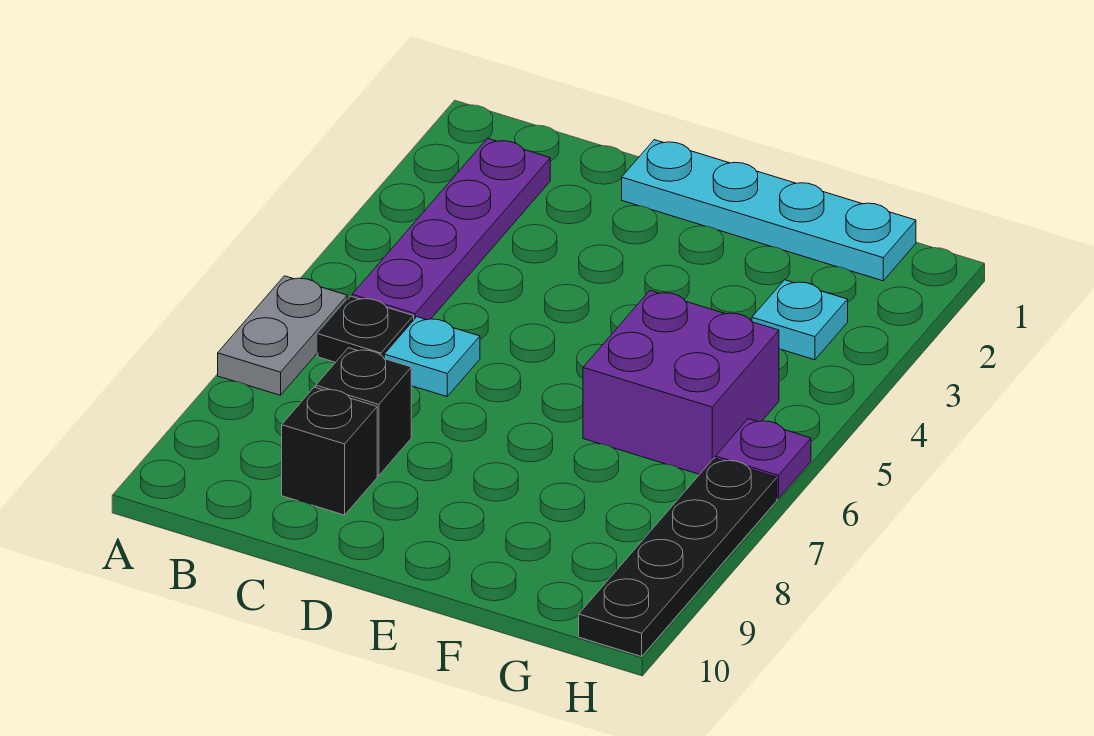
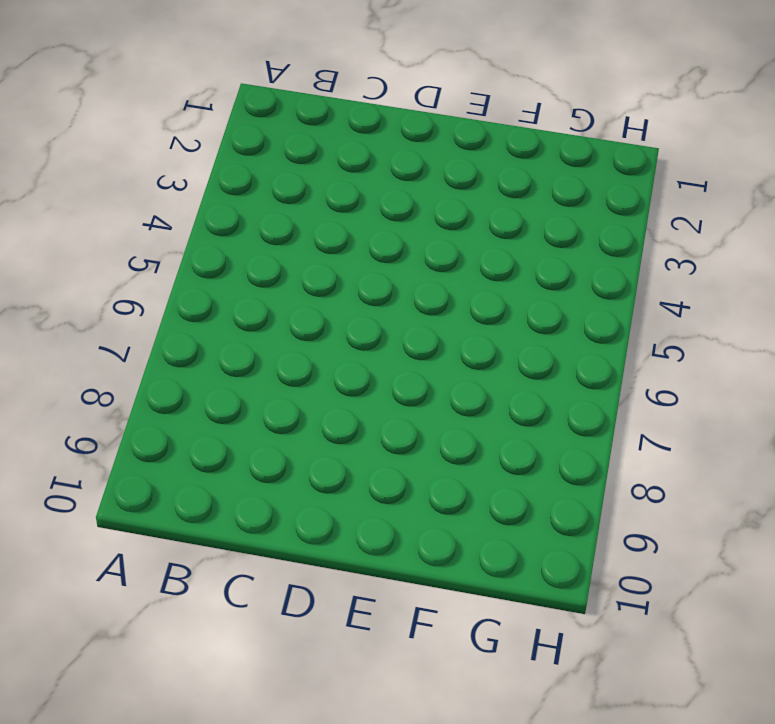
none -> grey plate A6:A7 level 1
none -> purple plate B2:B5 level 1

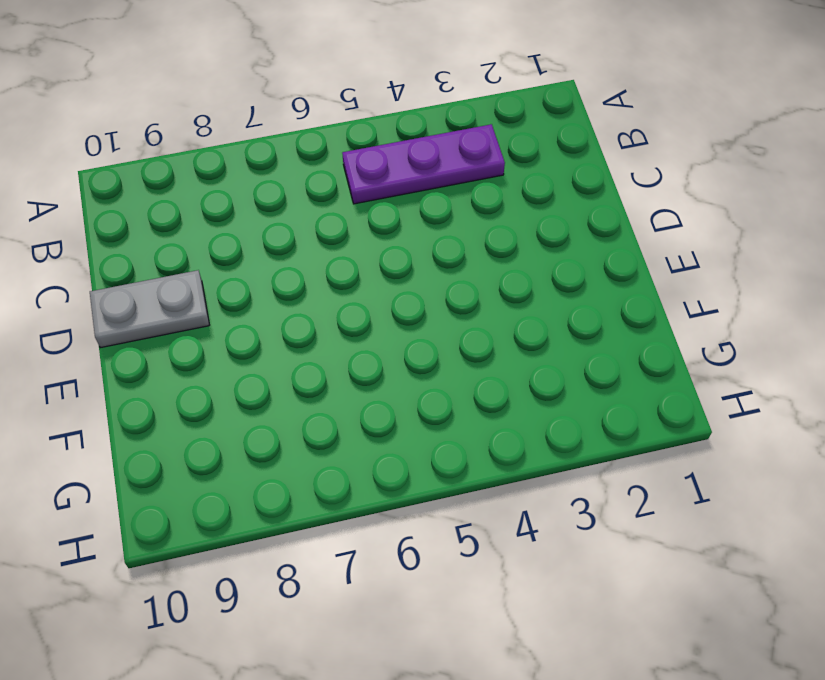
purple plate B3:B5 level 1 -> purple plate B2:B5 level 1
grey plate D9:D10 level 1 -> grey plate A6:A7 level 1
none -> black plate B6 level 1
none -> cyan plate C6 level 1

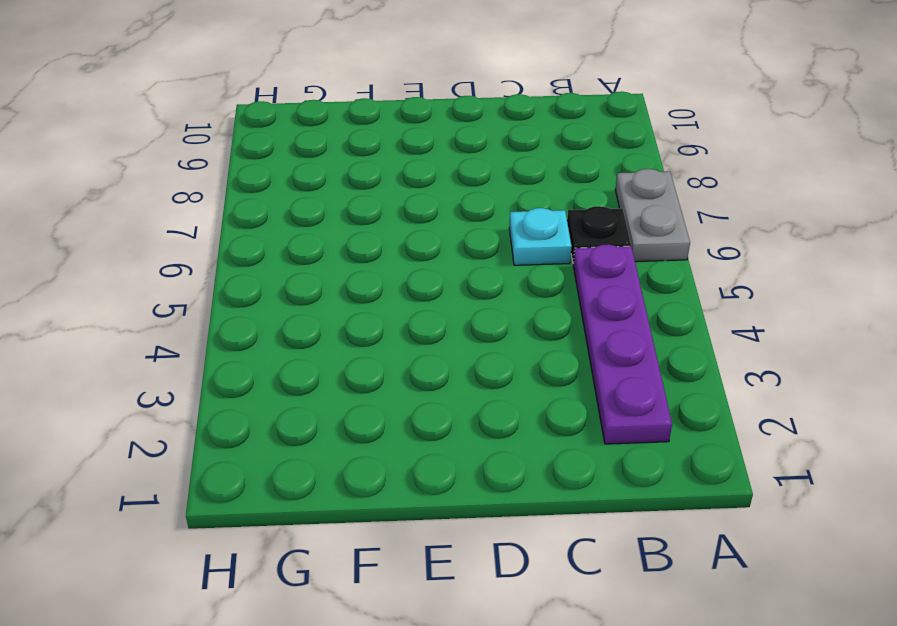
none -> black brick C8 level 1
none -> black brick C9 level 1

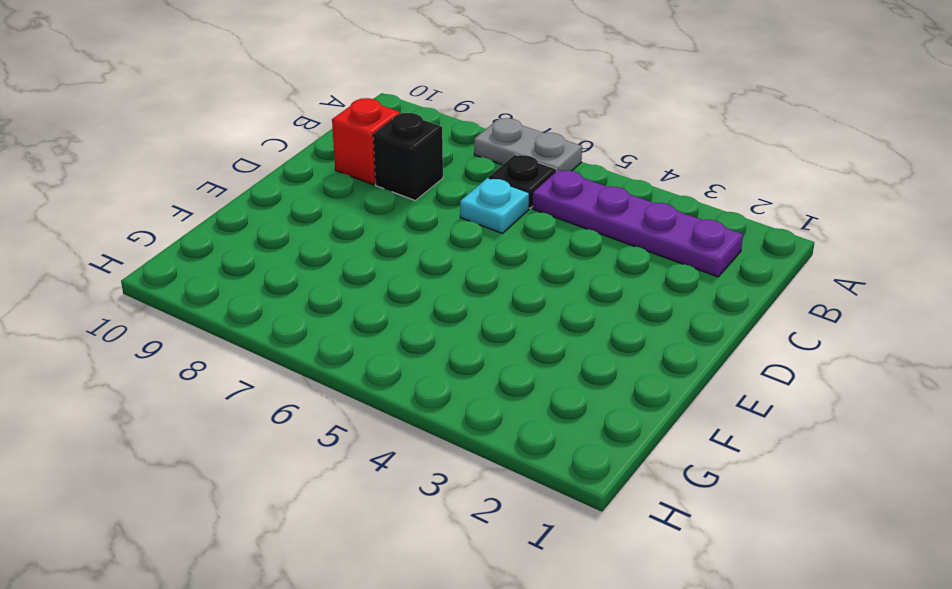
red brick C9 level 1 -> black brick C9 level 1
none -> cyan plate D1:G1 level 1
none -> purple brick F5:G6 level 1

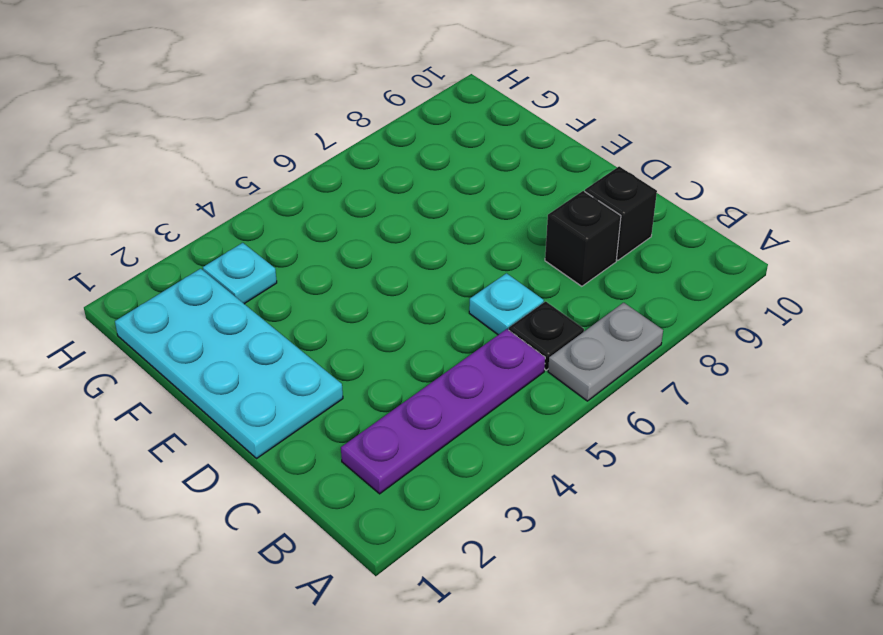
cyan plate D1:G2 level 1 -> cyan plate D1:G1 level 1
none -> purple brick F5:G6 level 1
none -> purple plate H6 level 1

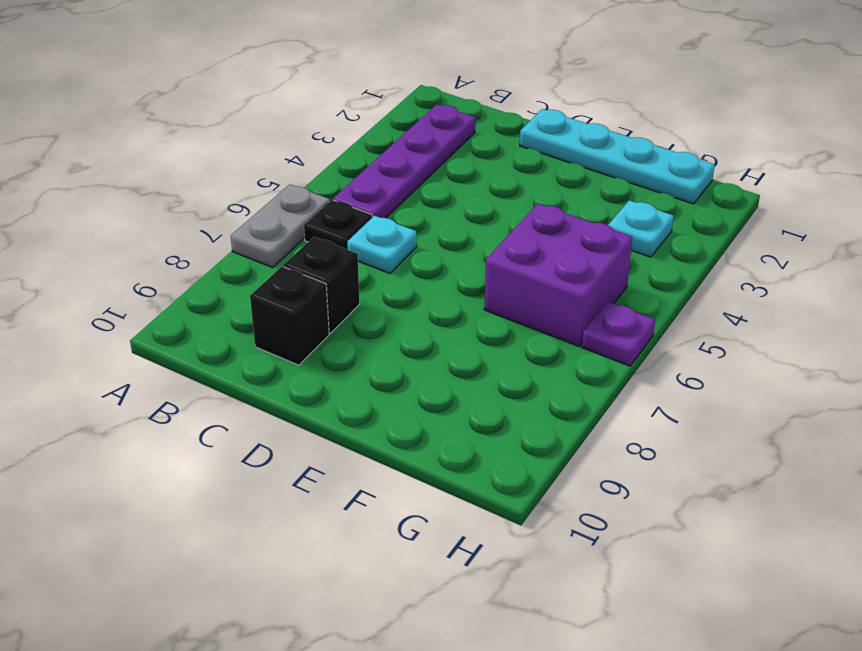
none -> black plate H7:H10 level 1

